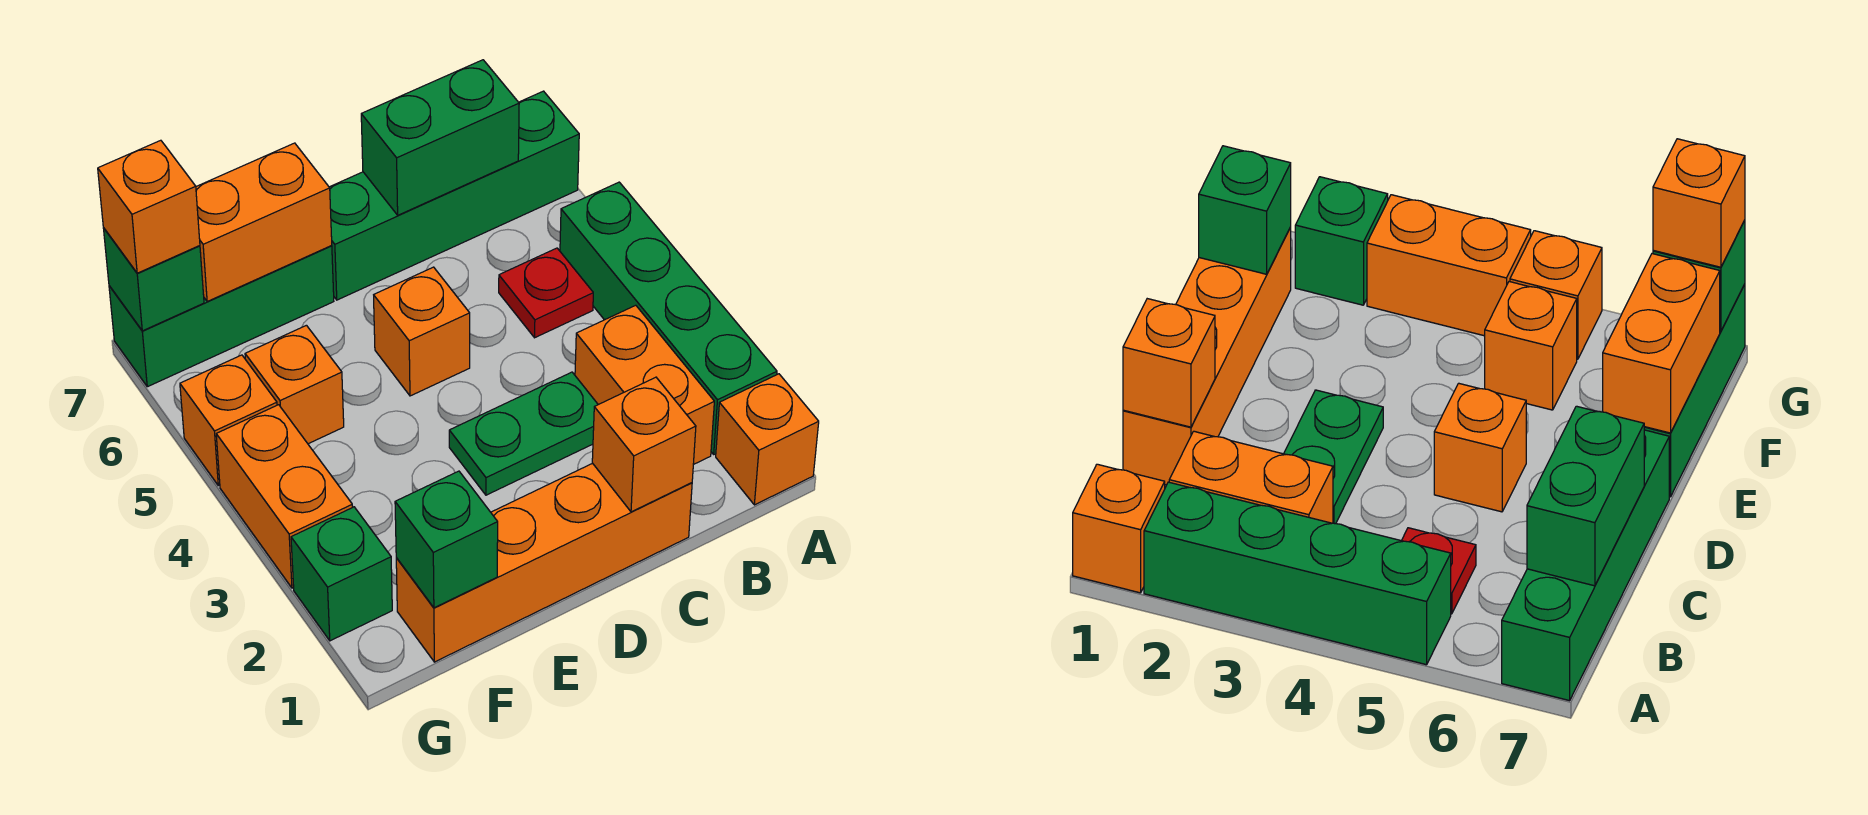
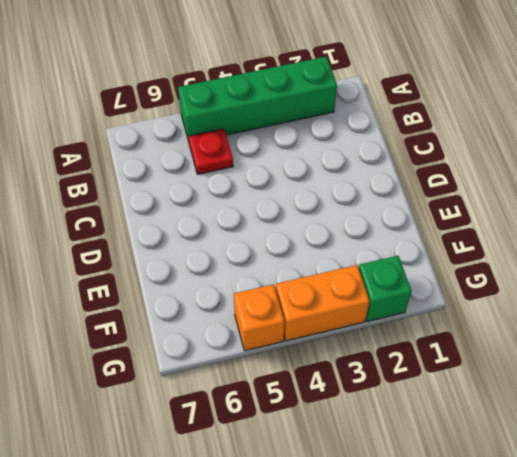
none -> orange brick A1 level 1
none -> green brick A7:D7 level 1
none -> orange brick B2:B3 level 1

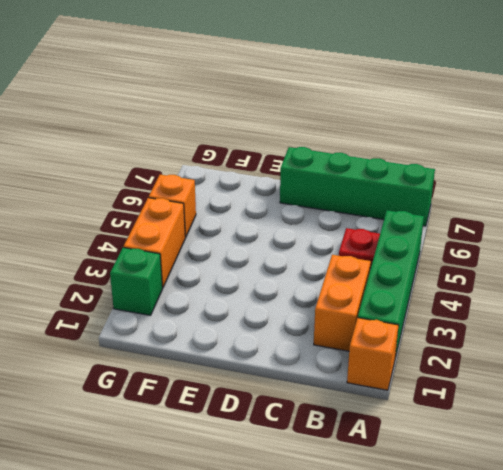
none -> orange brick C1:F1 level 1
none -> green plate C3:D3 level 1
none -> orange brick D5 level 1

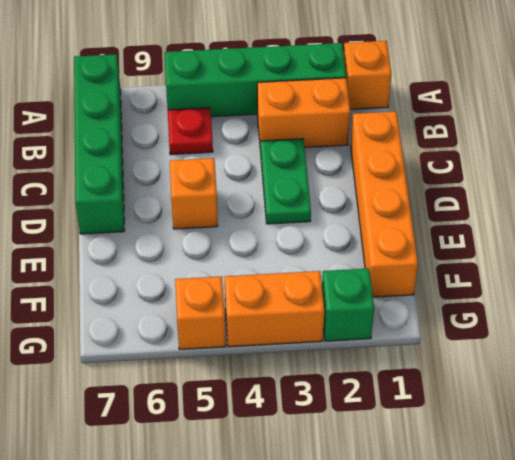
none -> green brick E7:G7 level 1
none -> orange brick F5 level 1
none -> green brick B7:C7 level 2

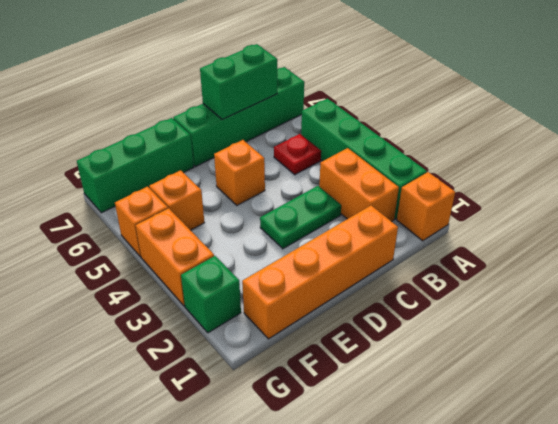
none -> orange brick C1 level 2
none -> orange brick E7:F7 level 2
none -> green brick F1 level 2

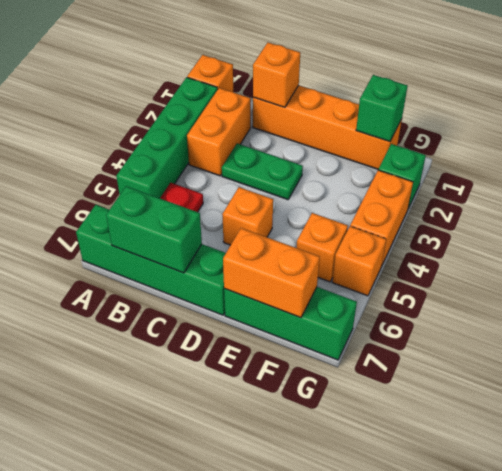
none -> green brick G7 level 2
none -> orange brick G7 level 3

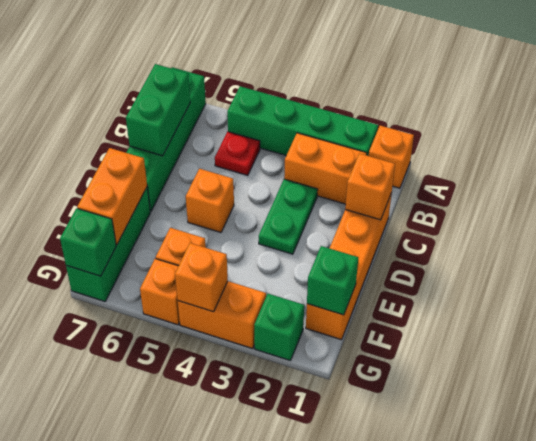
orange brick G4 level 2 -> orange brick G7 level 3

